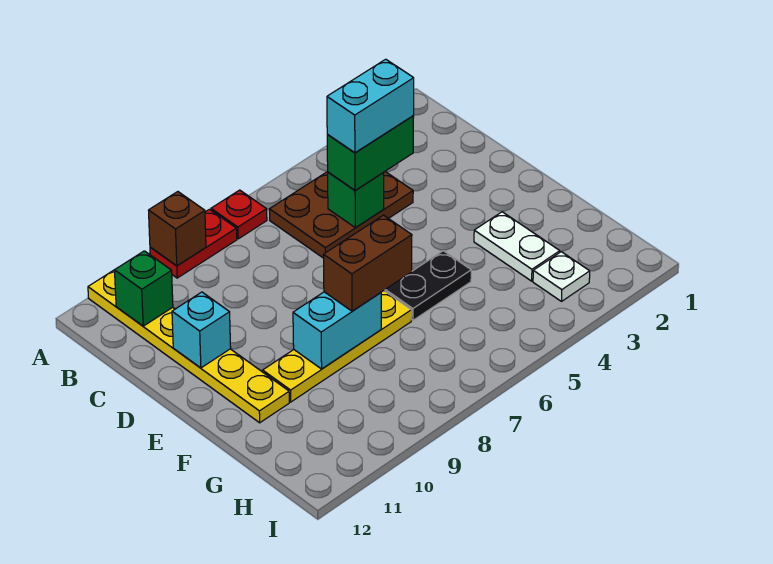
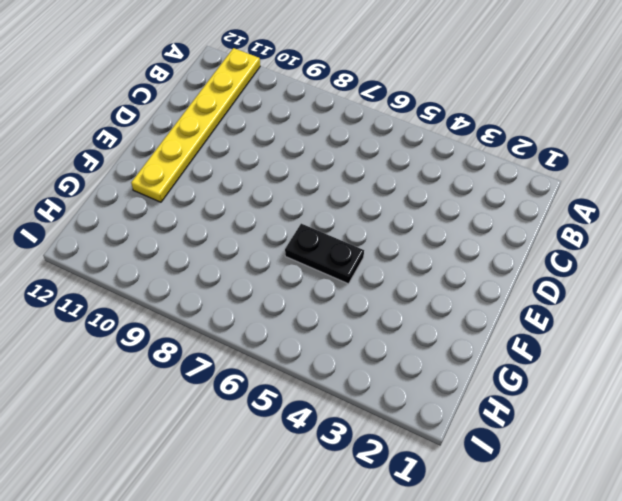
none -> red plate A7 level 1
none -> red plate A8:A9 level 1
none -> brown plate B4:C6 level 1

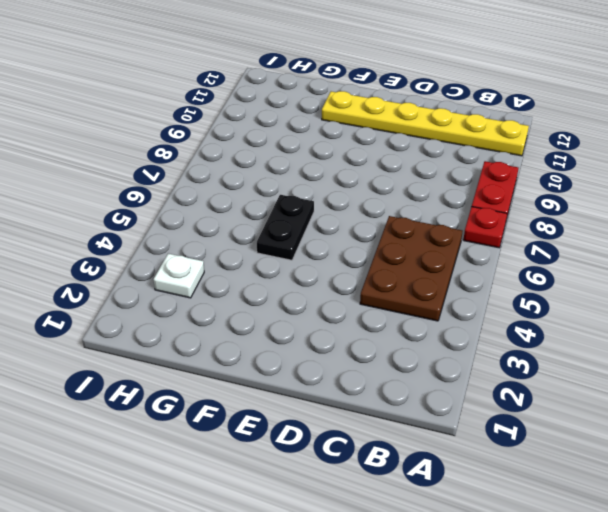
none -> white plate F3:G3 level 1
none -> yellow plate F7:F10 level 1
none -> brown brick A9 level 2

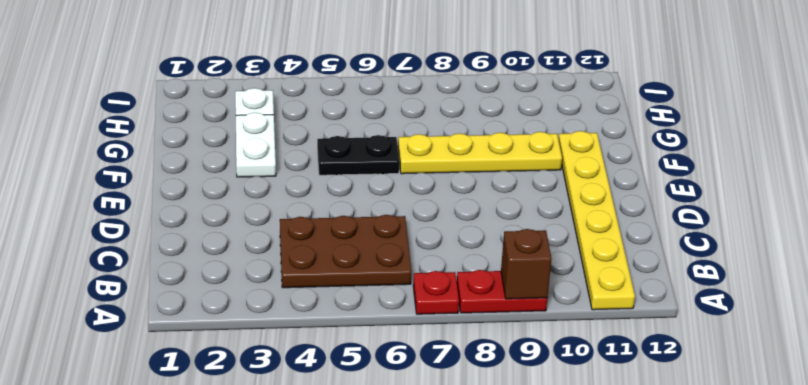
none -> green brick B11 level 2
none -> green brick C5 level 2
none -> cyan brick D11 level 2

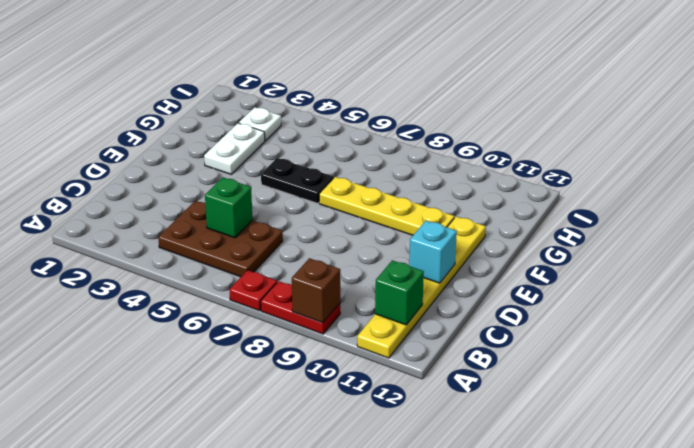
none -> cyan brick F8:F9 level 2
none -> green brick C4:C5 level 3
none -> brown brick F7:F8 level 3

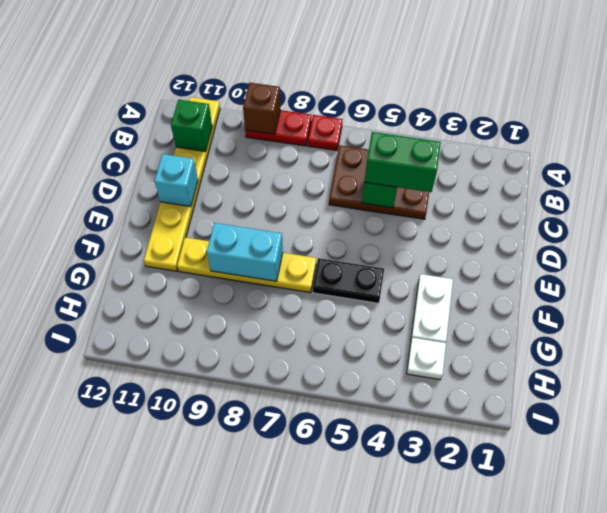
none -> brown brick F7:F8 level 3
none -> cyan brick C4:C5 level 4

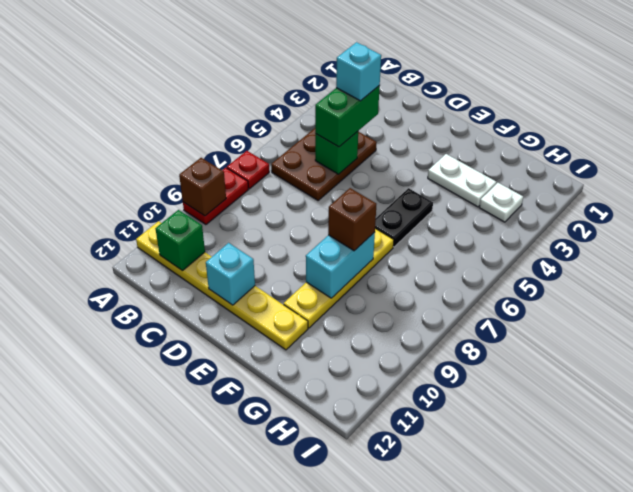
cyan brick C4 level 4 -> cyan brick C4:C5 level 4
brown brick F8 level 3 -> brown brick F7:F8 level 3

